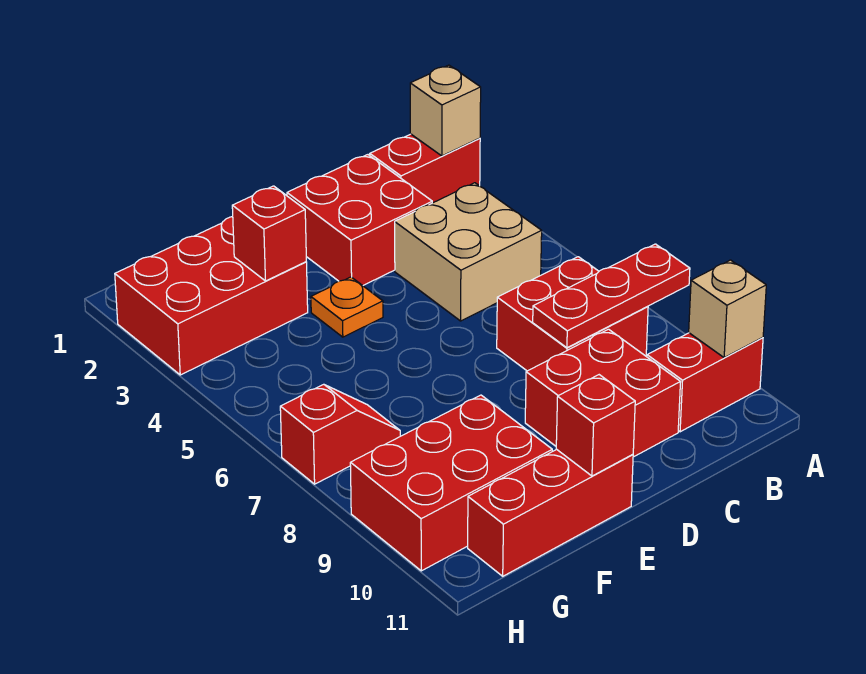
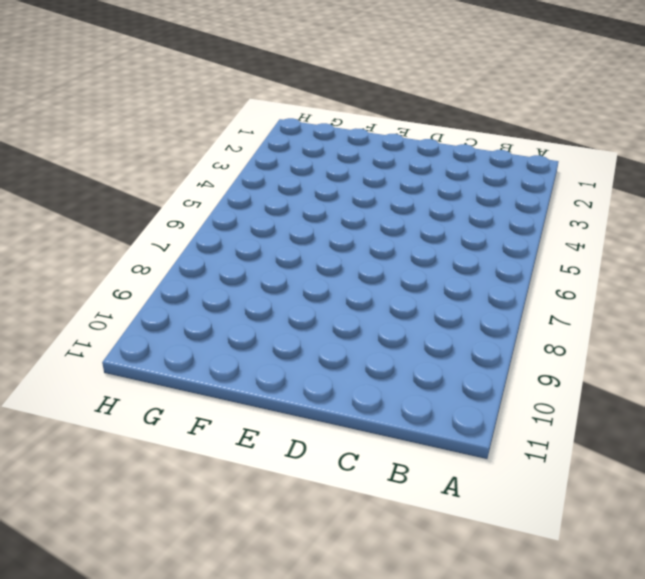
none -> red brick A2:B2 level 1
none -> red brick A10:B10 level 1
none -> tan brick B4:C5 level 1

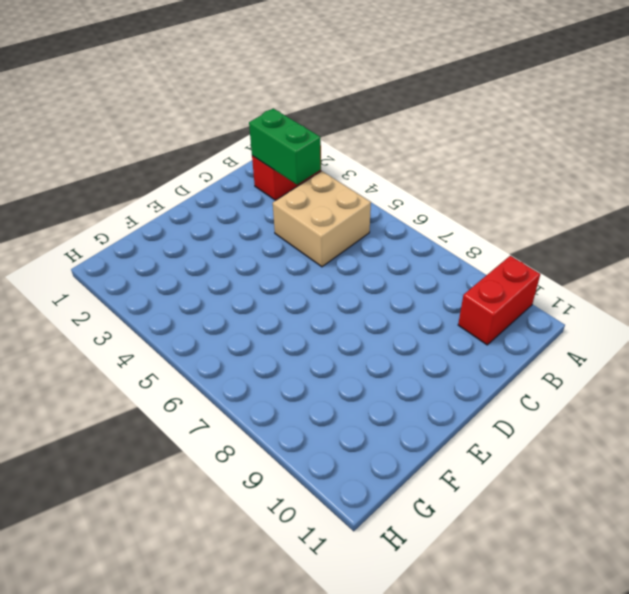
green brick B2:B3 level 2 -> none
none -> red brick B7:C8 level 1
none -> red brick C2:D3 level 1
none -> red brick C9:D10 level 1

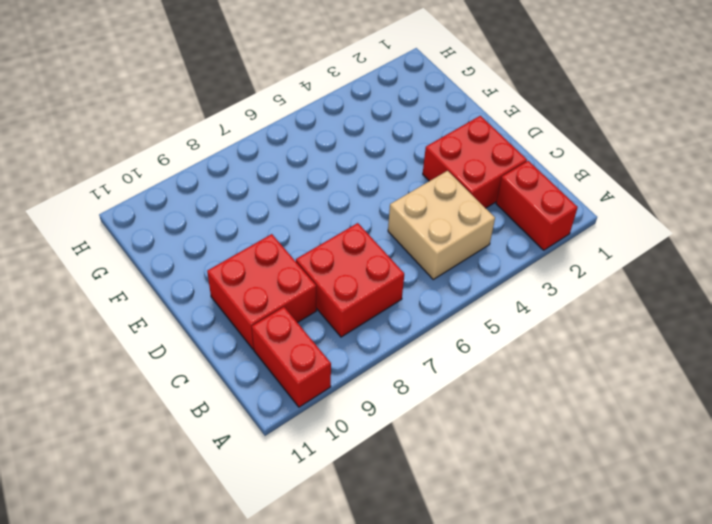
none -> orange plate E4 level 1
none -> red brick E11:G11 level 1
none -> red brick F2:H3 level 1

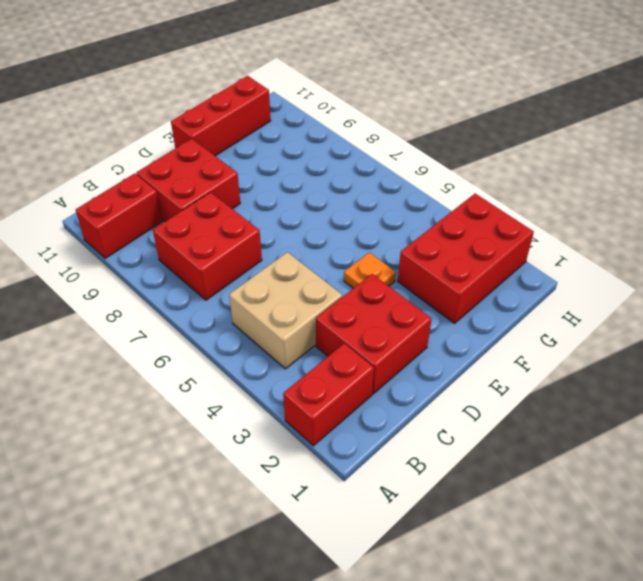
none -> red brick F9:H10 level 1
none -> red slope G7:H7 level 1 top H
none -> tan brick A2 level 2

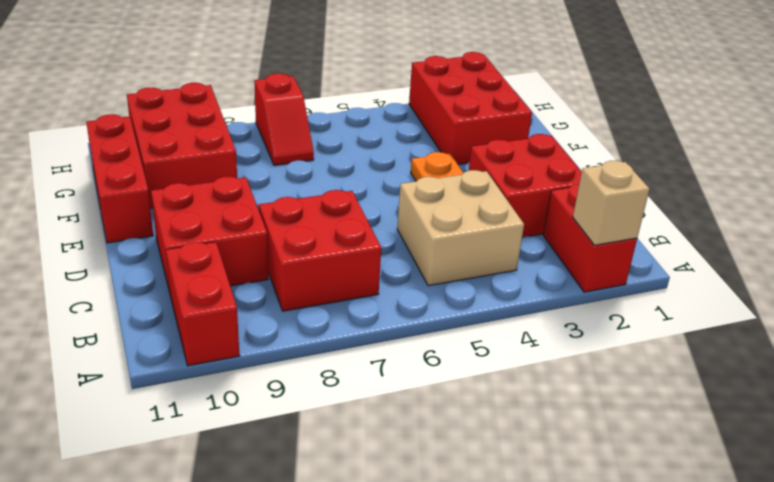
none -> red plate A8:C8 level 2
none -> tan brick A10 level 2
none -> red brick E11 level 2

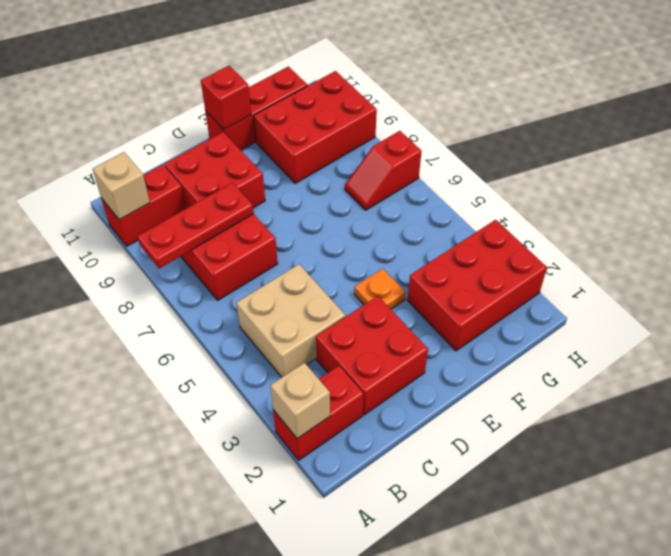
none -> red brick F3 level 2

